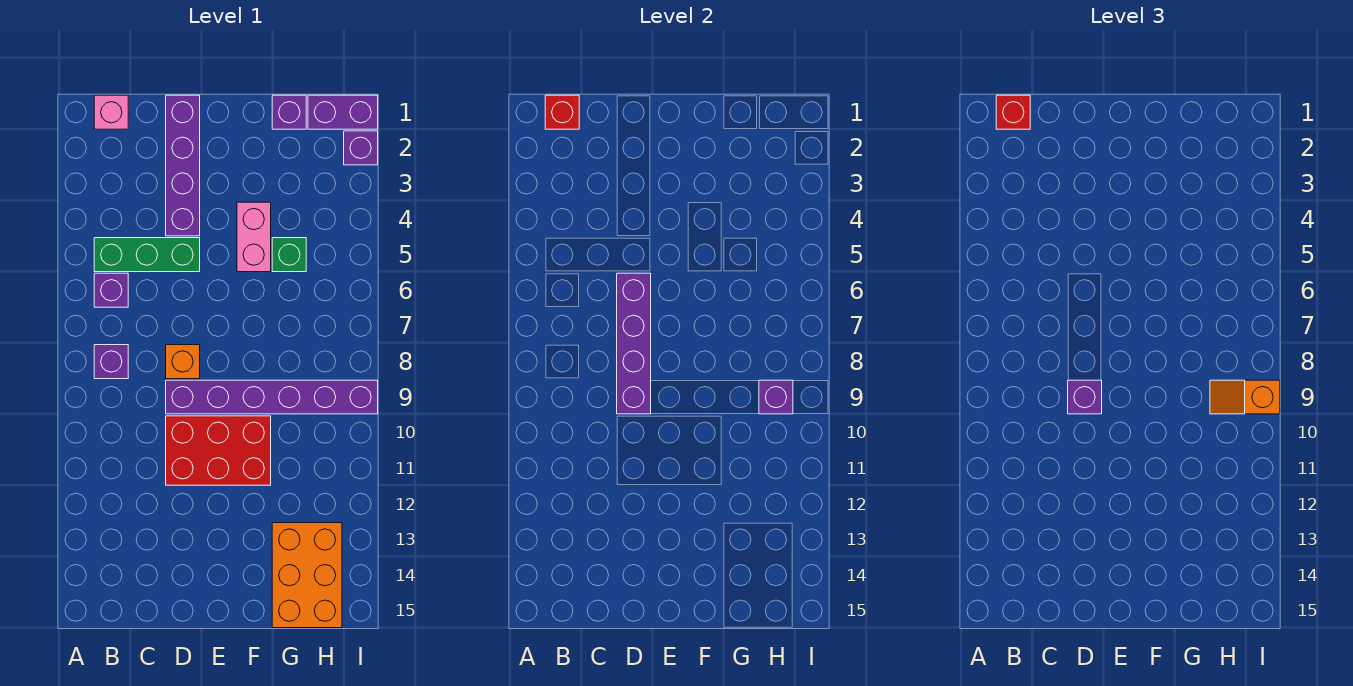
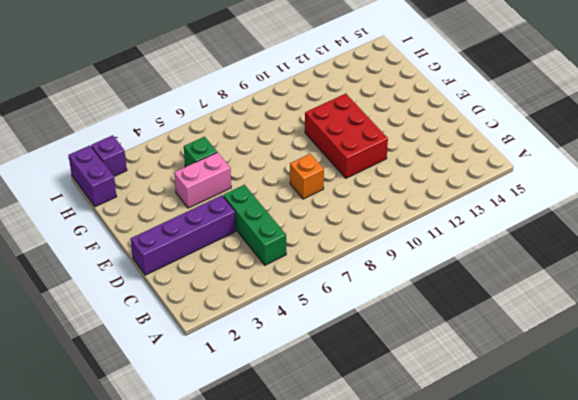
none -> pink brick B1 level 1
none -> purple brick B6 level 1
none -> purple brick B8 level 1

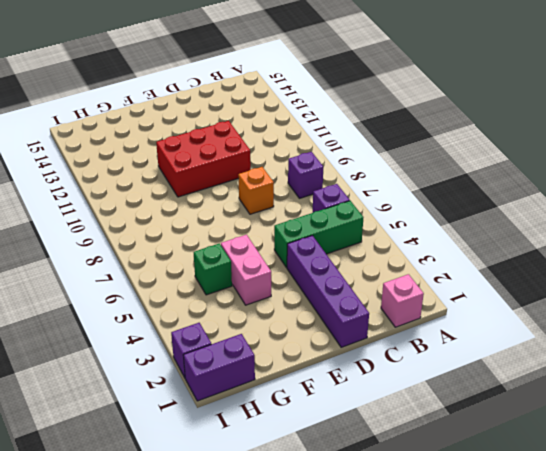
none -> purple brick D9:I9 level 1
none -> purple brick G1 level 1
none -> orange brick G13:H15 level 1

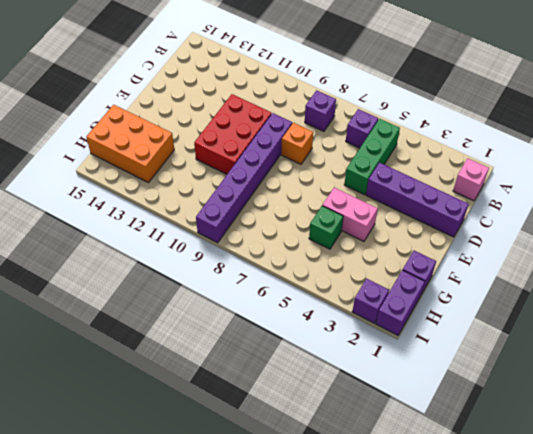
none -> red brick B1 level 2
none -> purple brick D6:D9 level 2
none -> purple brick H9 level 2

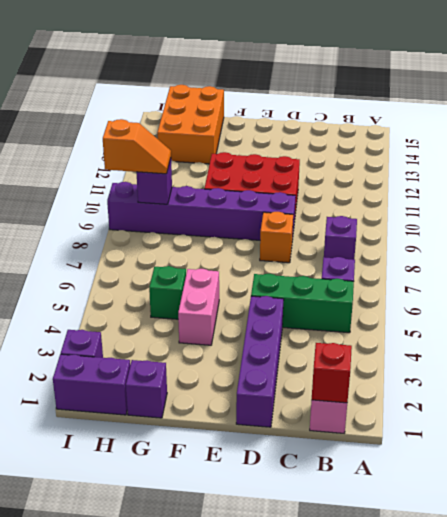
none -> purple brick D6:D9 level 2
none -> red brick B1 level 3
none -> purple brick D9 level 3

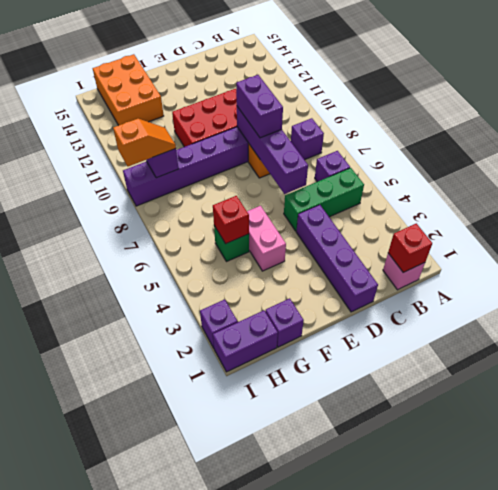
purple brick D8:D9 level 3 -> purple brick D9 level 3
red brick G5 level 2 -> red brick B1 level 3

